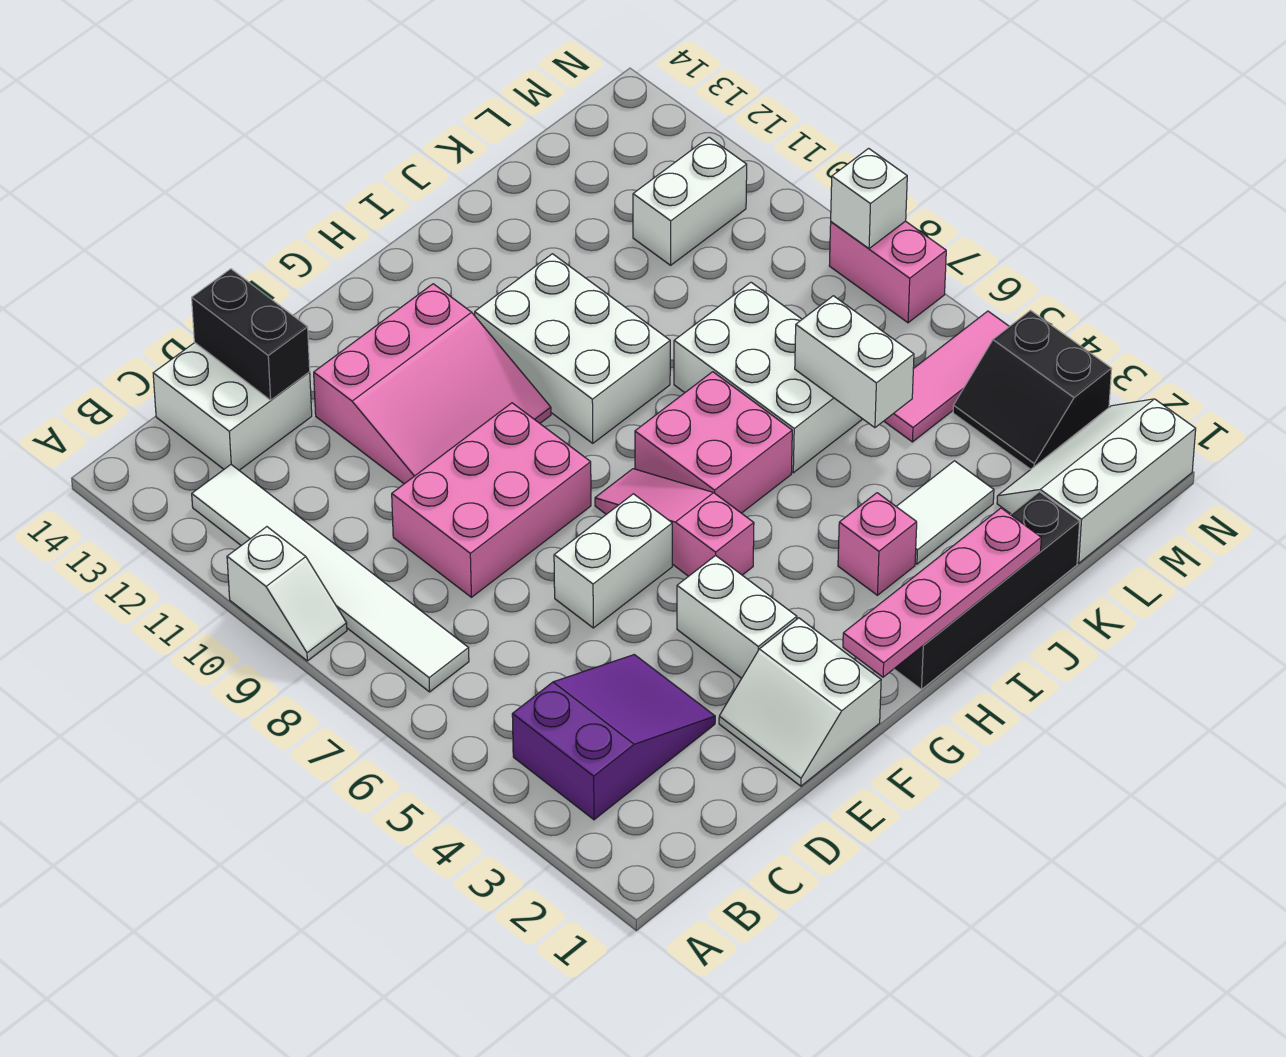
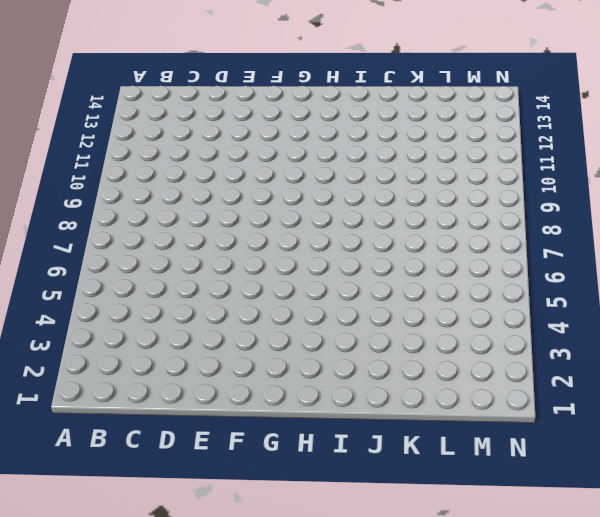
none -> white slope A9:A10 level 1 top 10
none -> purple slope B3:D4 level 1 top B
none -> white tile B7:B12 level 1

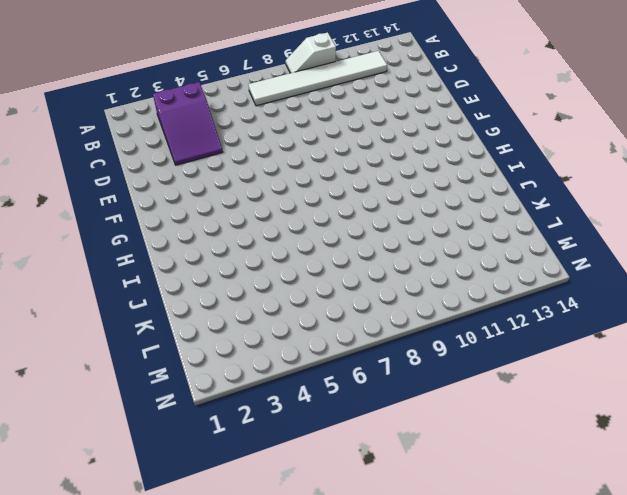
none -> white brick C13:D14 level 1
none -> pink brick D8:F9 level 1
none -> white slope E1:F2 level 1 top F

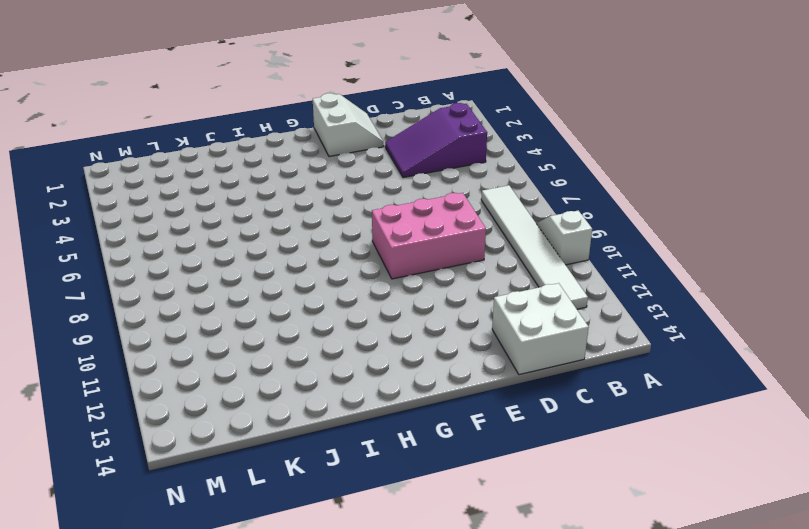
none -> white brick E6:F6 level 1
none -> pink slope E10:G12 level 1 top 12
none -> white brick F3:F4 level 1

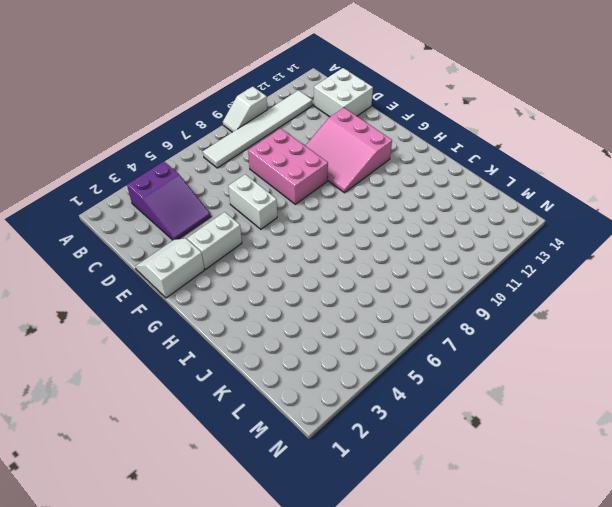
none -> pink slope G5:G7 level 1 top 5
none -> black brick H1:K1 level 1
none -> pink brick H6:I7 level 1

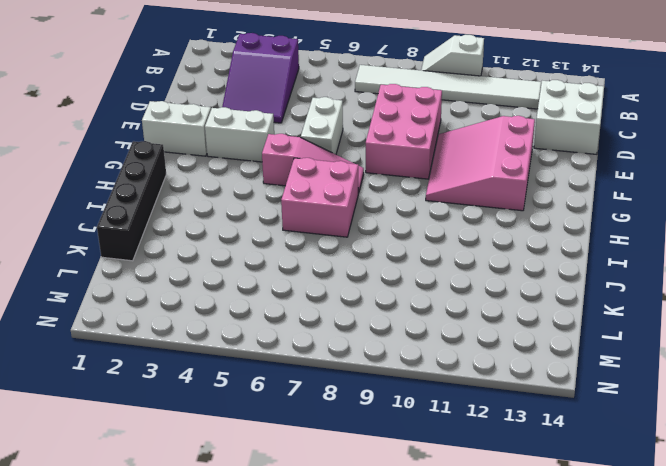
none -> white brick H9:I11 level 1
none -> pink brick I3 level 1
none -> white tile J3:K3 level 1

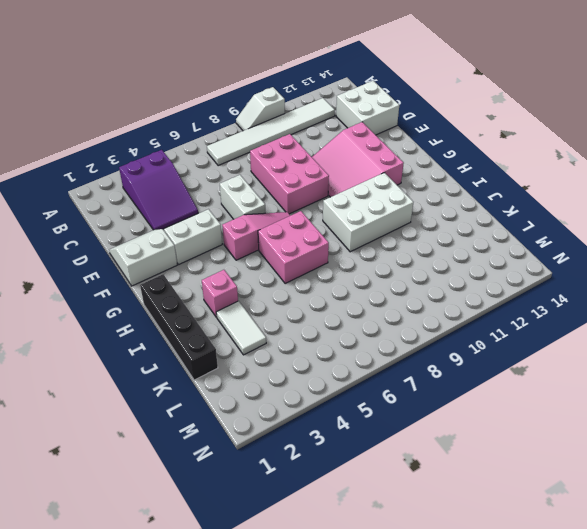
none -> white brick J6:K8 level 1
none -> white slope L1:N2 level 1 top 1
none -> pink tile L5:N5 level 1

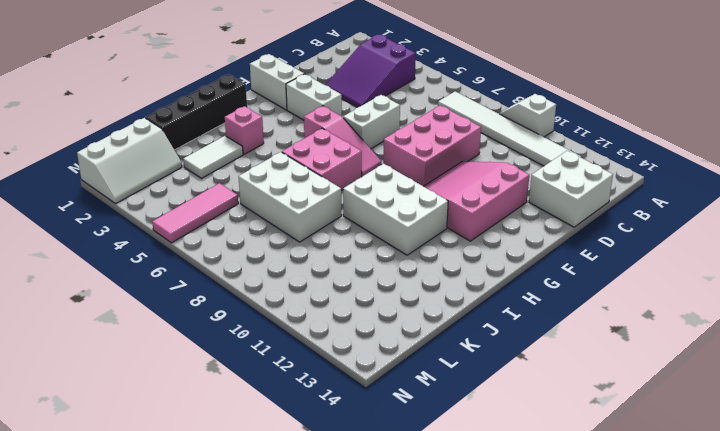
none -> white brick L11:M11 level 1
none -> black slope M3:N4 level 1 top N
none -> pink brick N7:N8 level 1

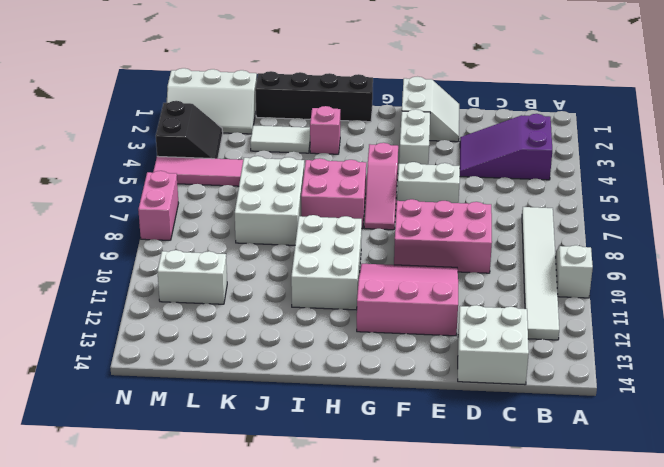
none -> black brick D13:D14 level 2
none -> pink plate G1:J1 level 2
none -> white brick K5:K6 level 2

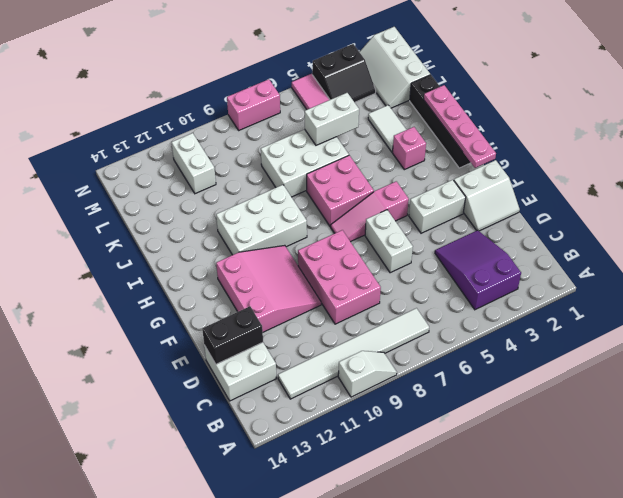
none -> white brick N8 level 2

